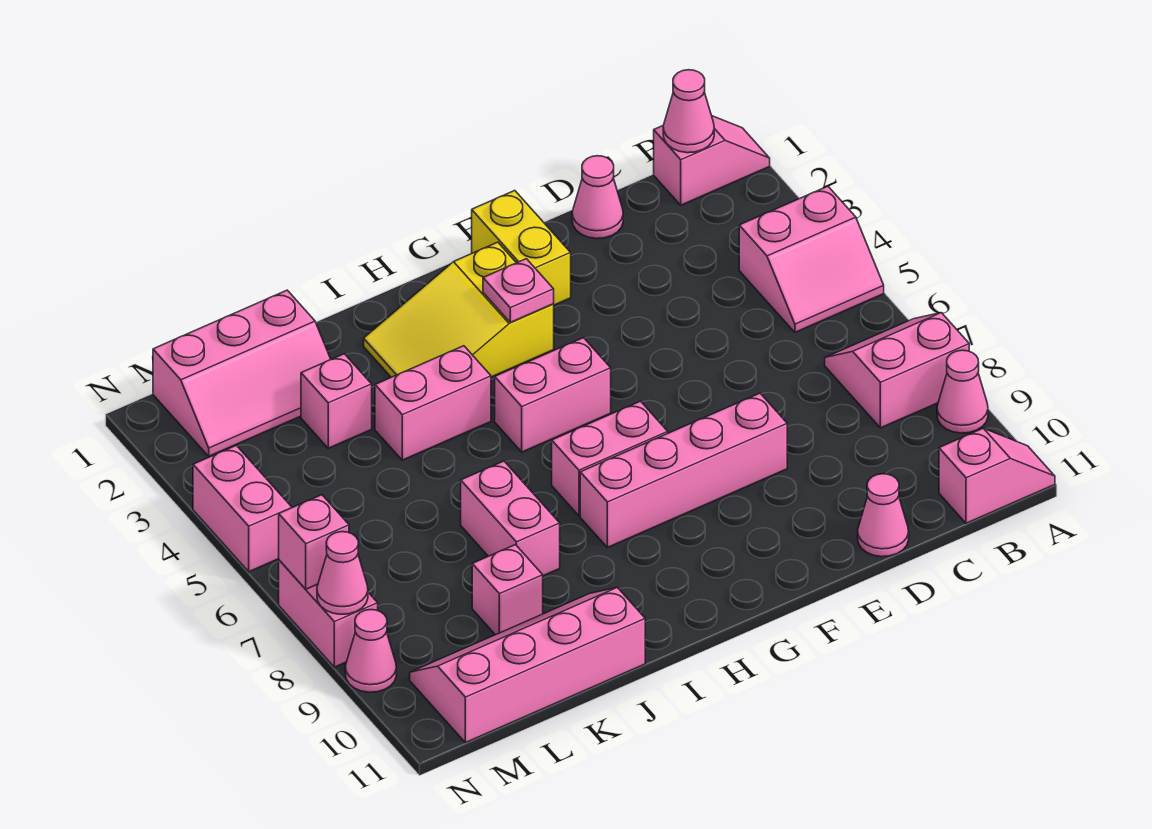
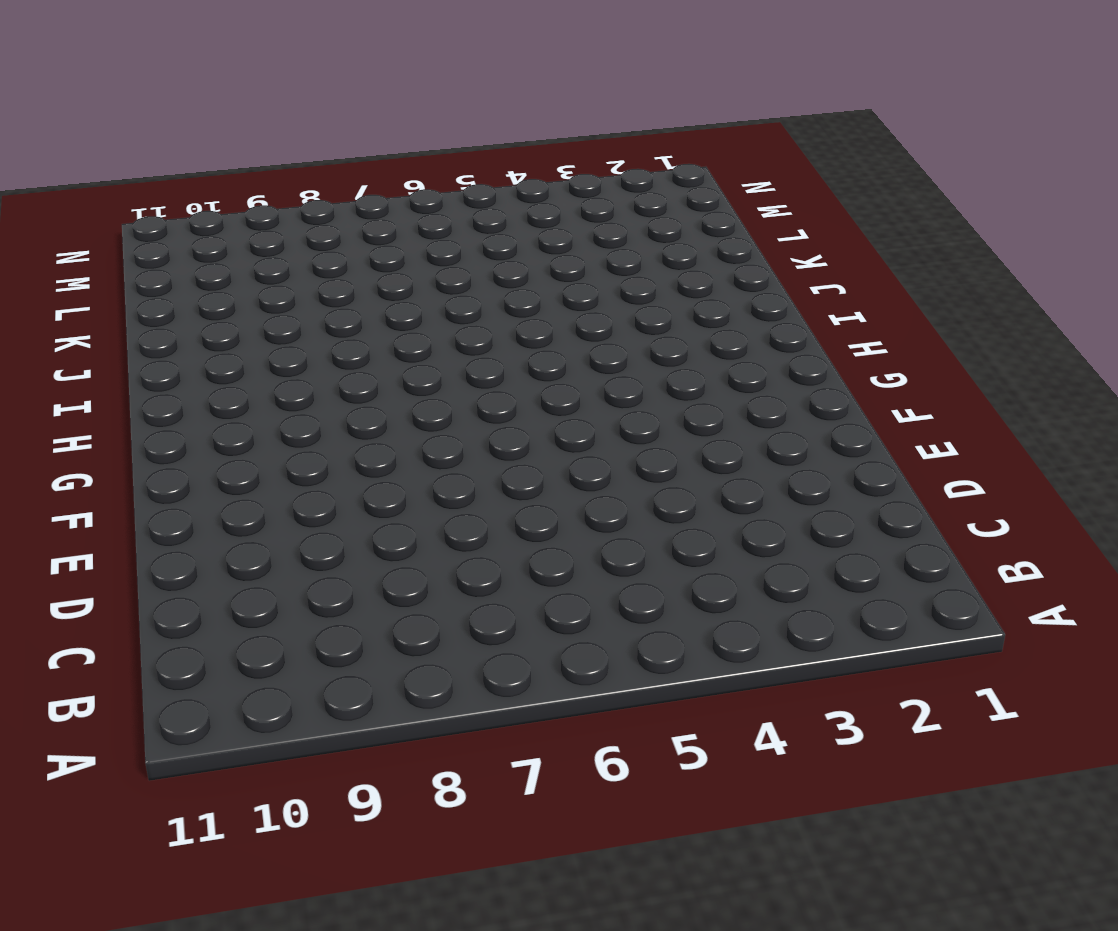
none -> pink slope A1:B1 level 1 top B
none -> pink slope A4:B5 level 1 top 4
none -> pink slope A7:B8 level 1 top 8

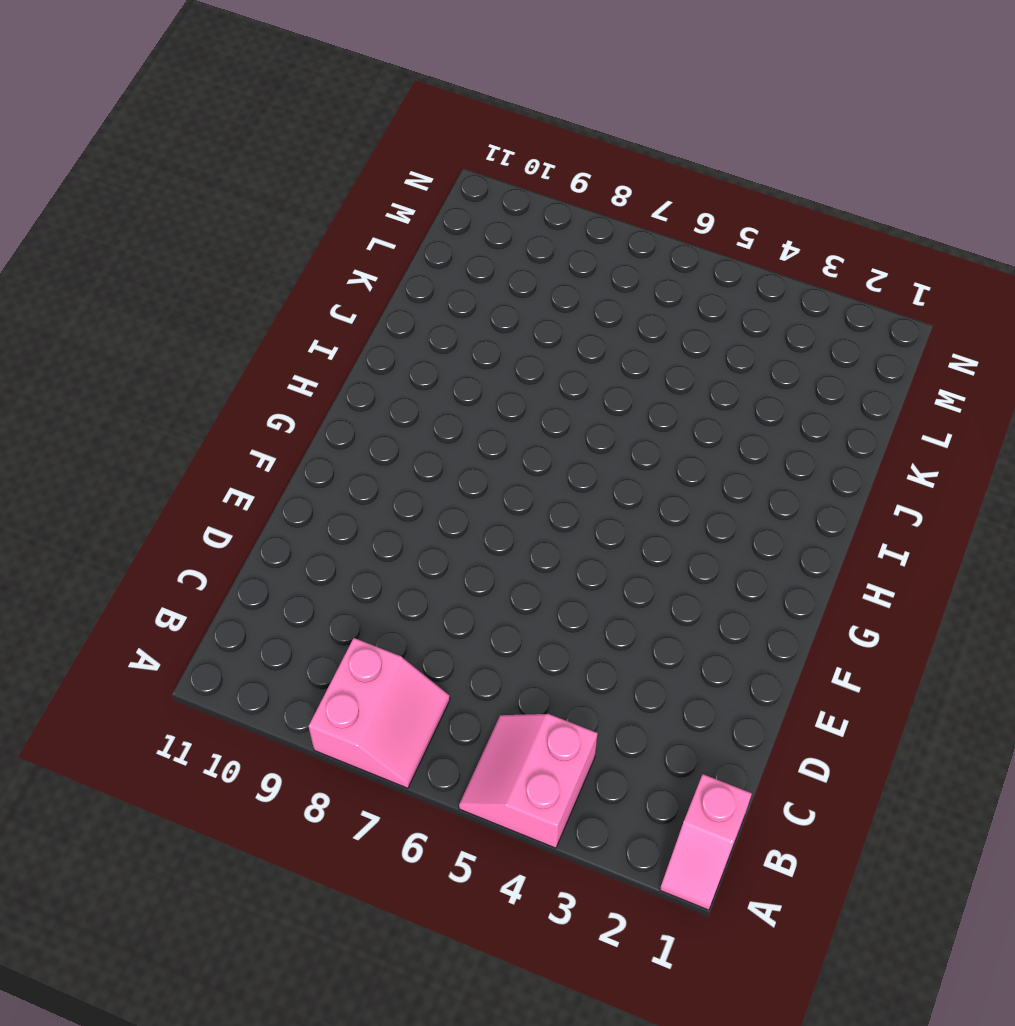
none -> pink cone A9 level 1
none -> pink slope A11:B11 level 1 top B
none -> pink cone D1 level 1

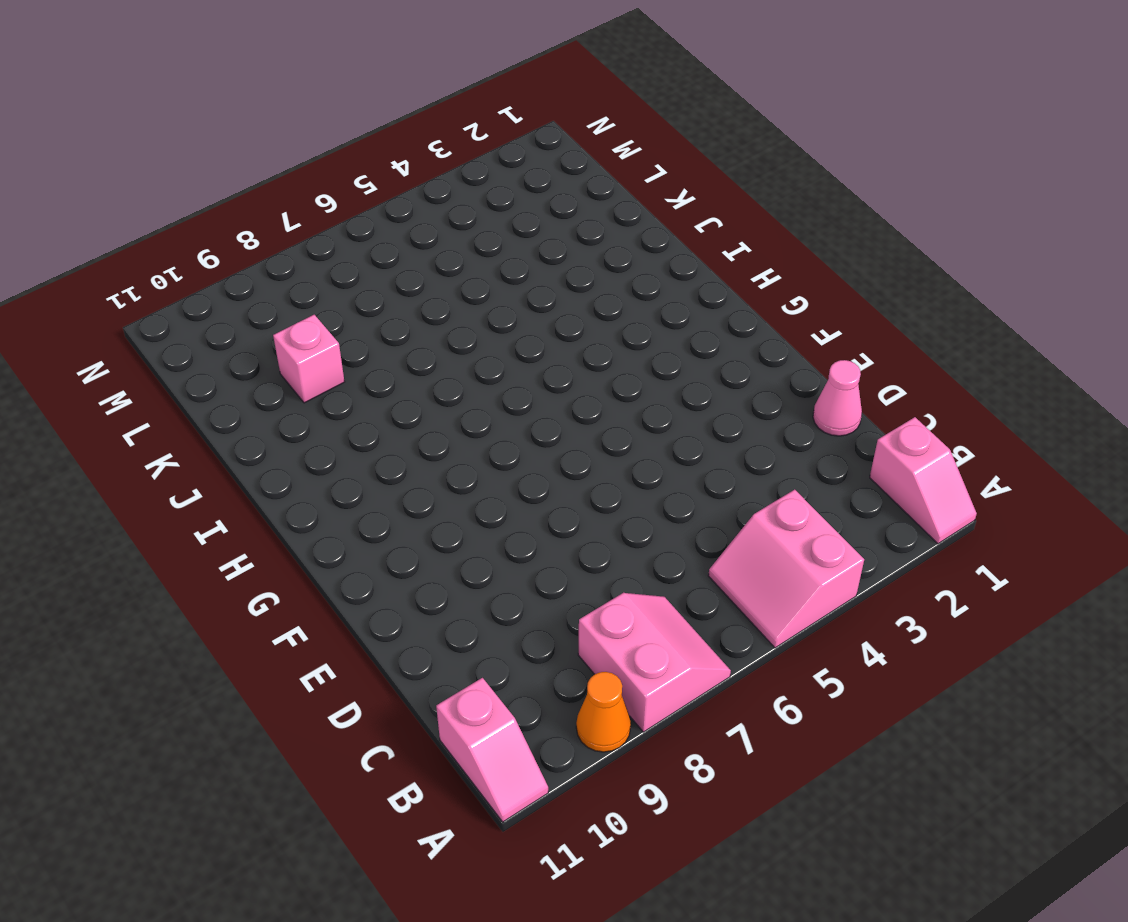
orange cone A9 level 1 -> pink cone A9 level 1
none -> pink cone D11 level 1
none -> pink brick E8:H8 level 1
none -> yellow brick F1:F2 level 1

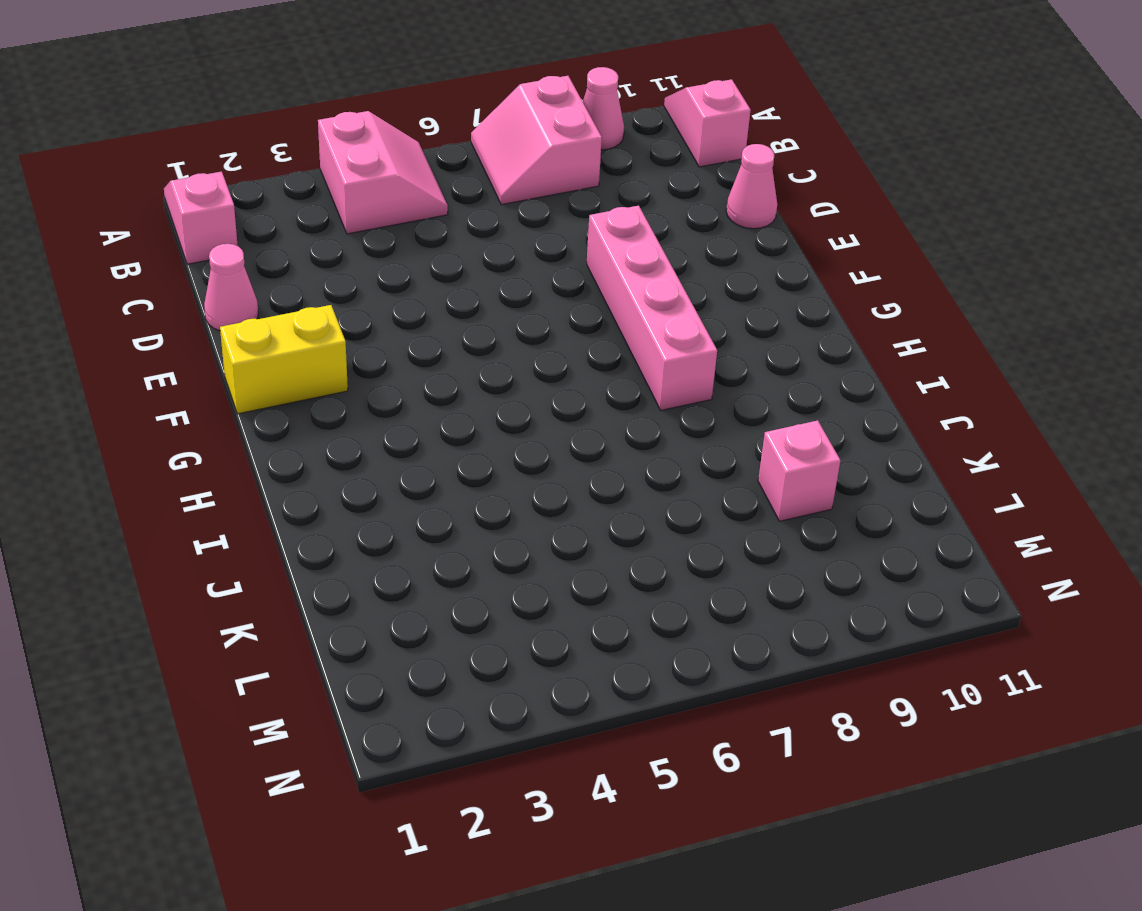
none -> yellow slope G2:I3 level 1 top G
none -> pink brick G5:H5 level 1
none -> pink brick G7:H7 level 1

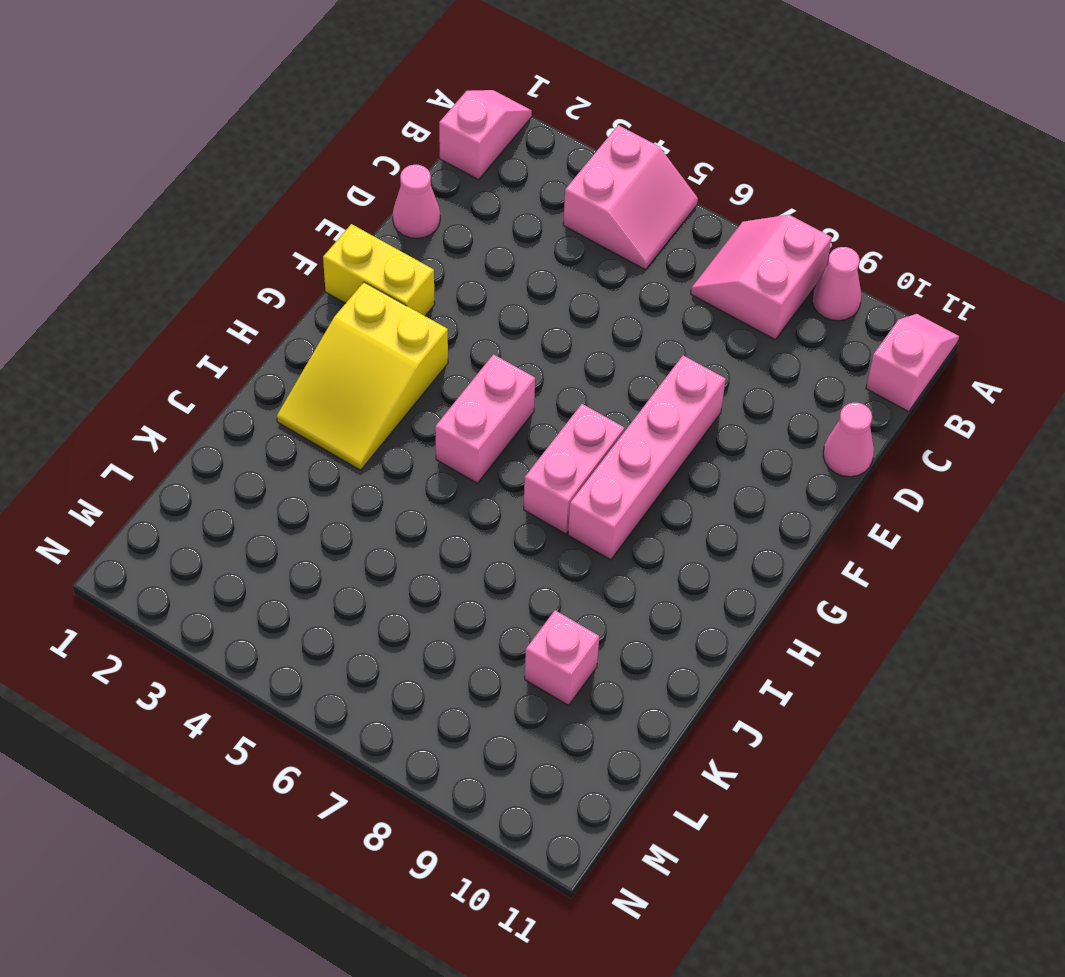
none -> pink brick I4:J4 level 1
none -> pink brick J7:J8 level 1
none -> pink slope J10:M11 level 1 top 11

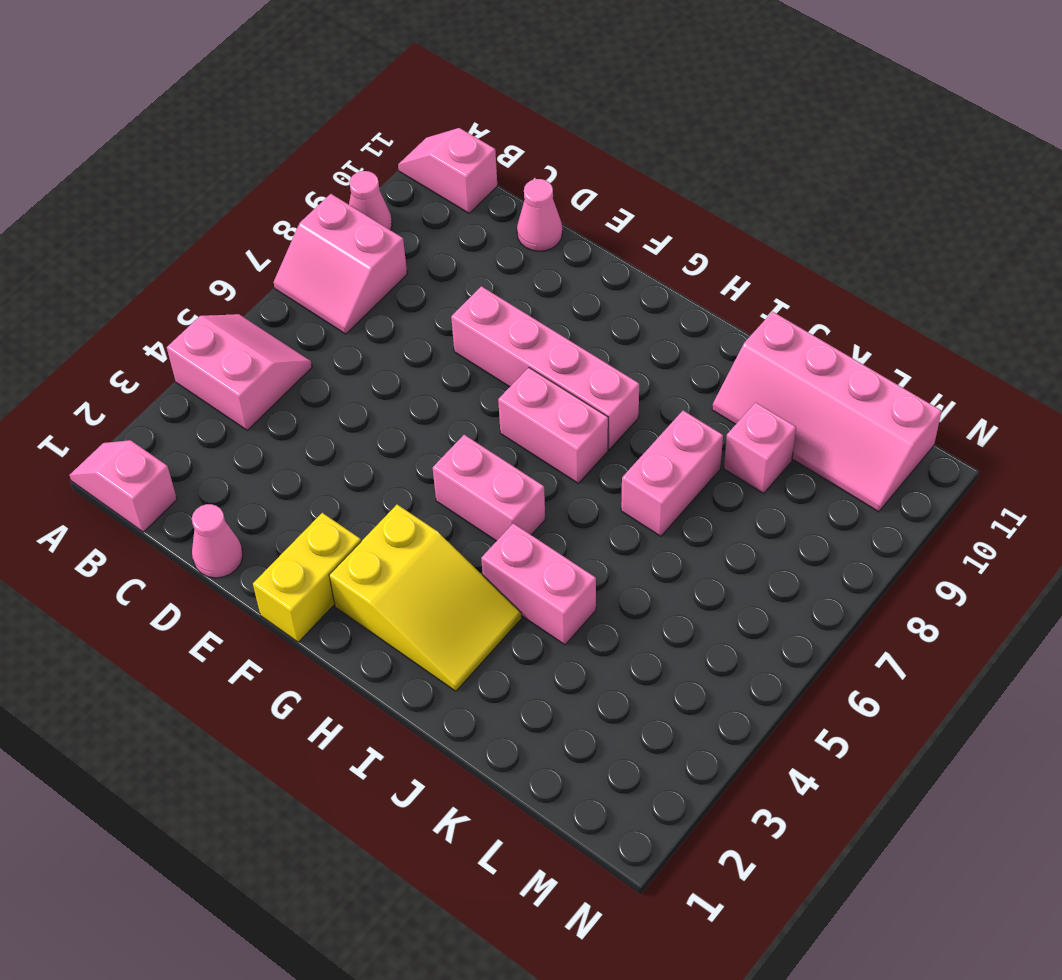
none -> pink slope K1:M2 level 1 top 1
none -> pink brick K3 level 1
none -> pink brick N4:N5 level 1

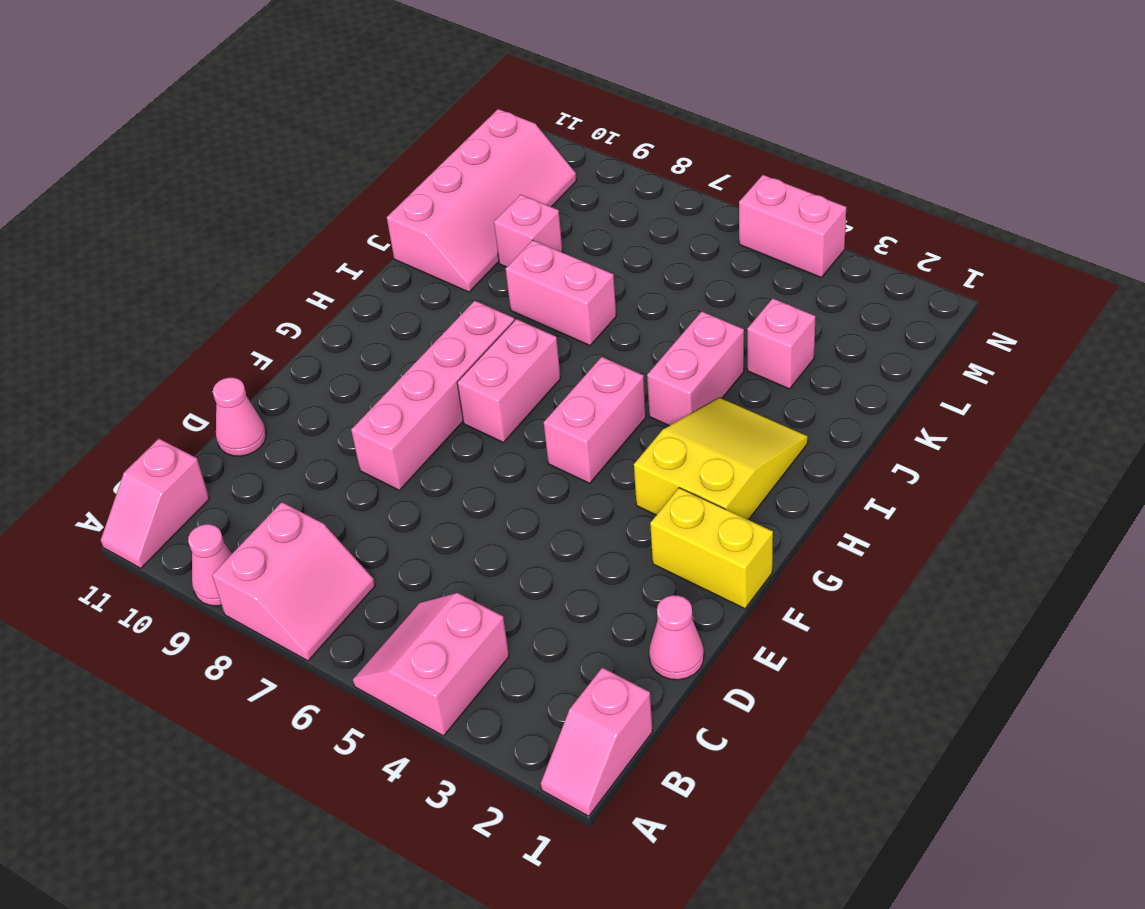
none -> pink slope K1:M2 level 1 top 1
none -> pink brick N7:N8 level 1
none -> pink cone N9 level 1

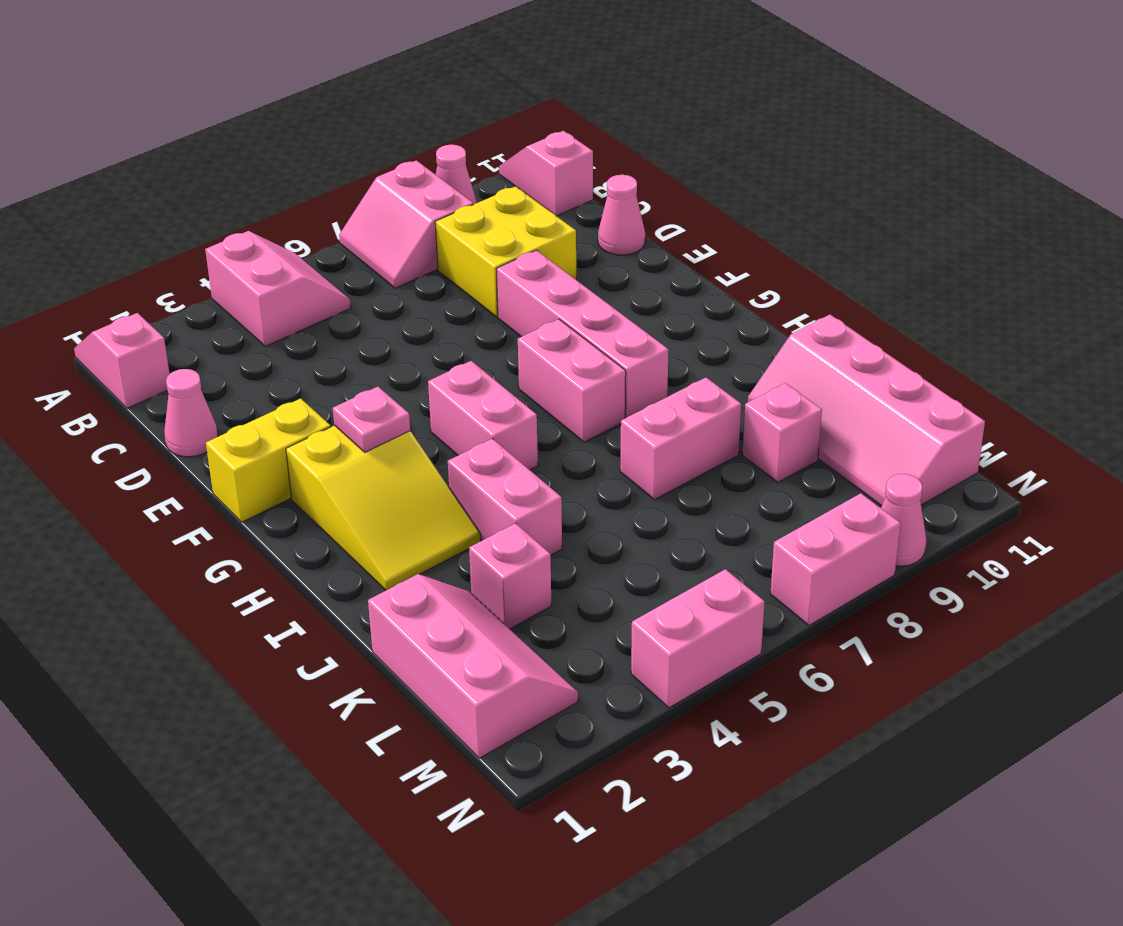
yellow brick C8:D9 level 1 -> none
none -> pink cone B1 level 2
none -> pink brick N7 level 2
none -> pink cone N8 level 2

